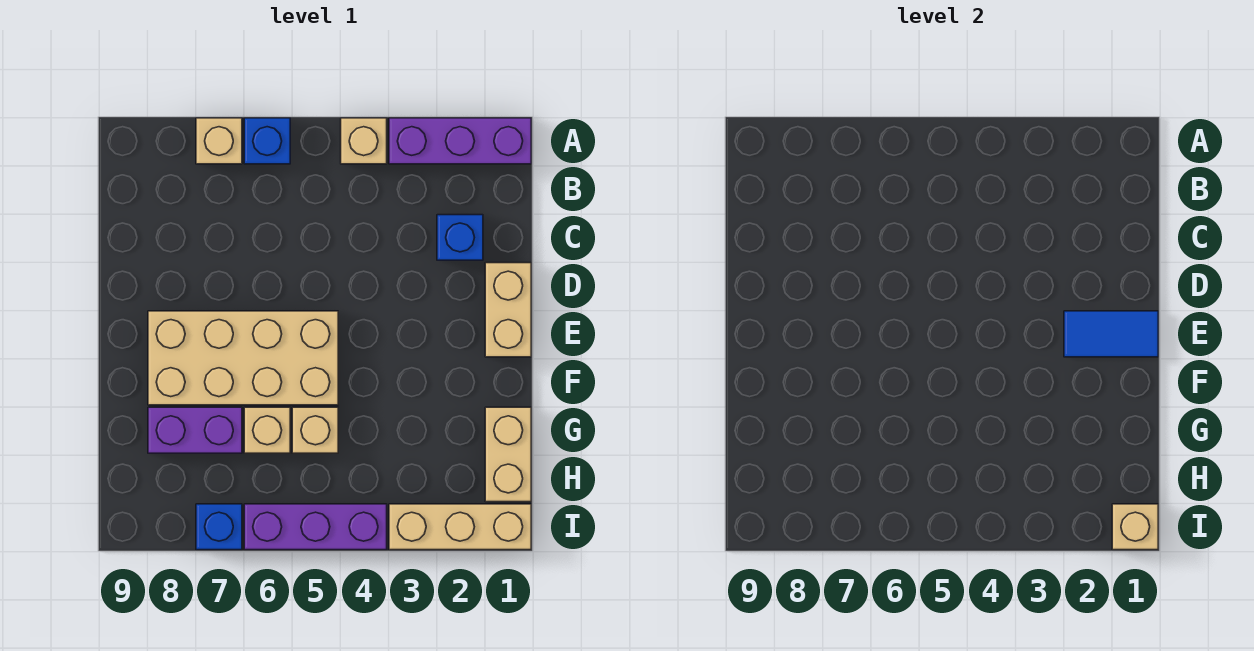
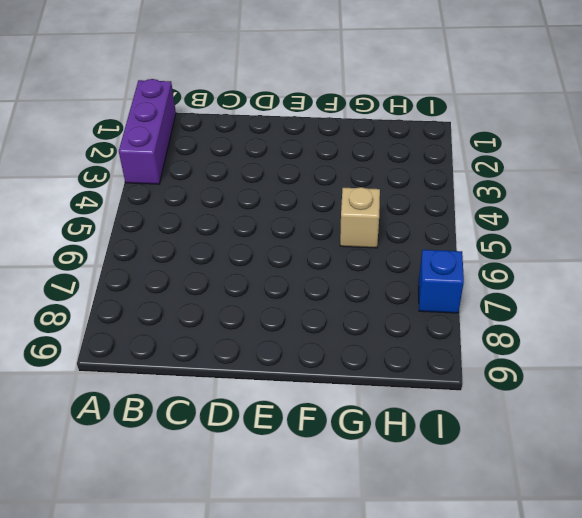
none -> tan brick A4 level 1
none -> blue brick A6 level 1
none -> tan brick A7 level 1

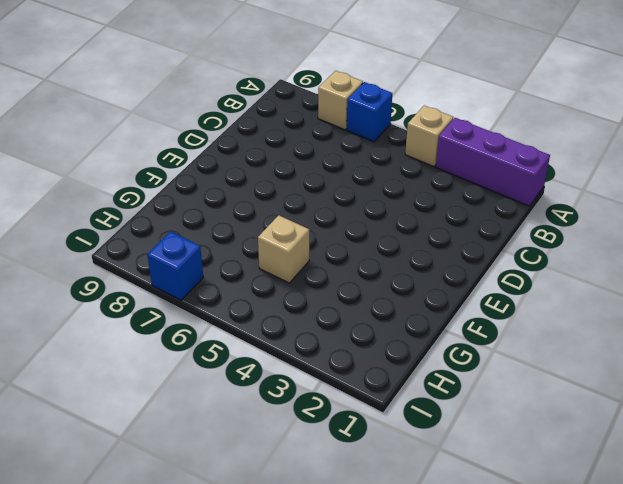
none -> blue brick C2 level 1
none -> tan brick D1:E1 level 1
none -> tan brick E5:F8 level 1

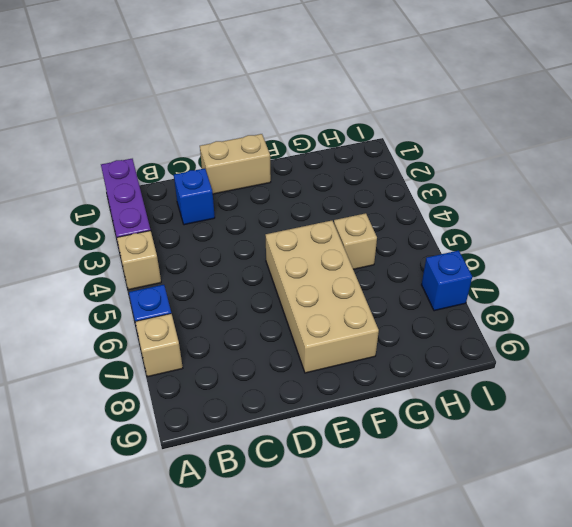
none -> tan brick G1:H1 level 1
none -> tan brick G6 level 1
none -> purple brick G7:G8 level 1

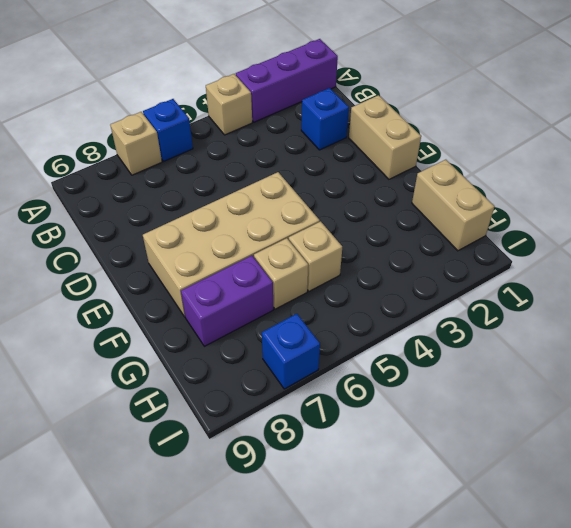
none -> tan brick I1:I3 level 1
none -> purple brick I4:I6 level 1
none -> blue tile E1:E2 level 2

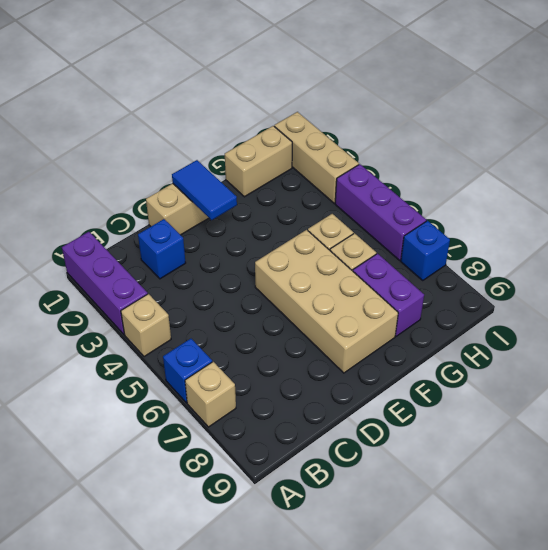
none -> tan brick I1 level 2

